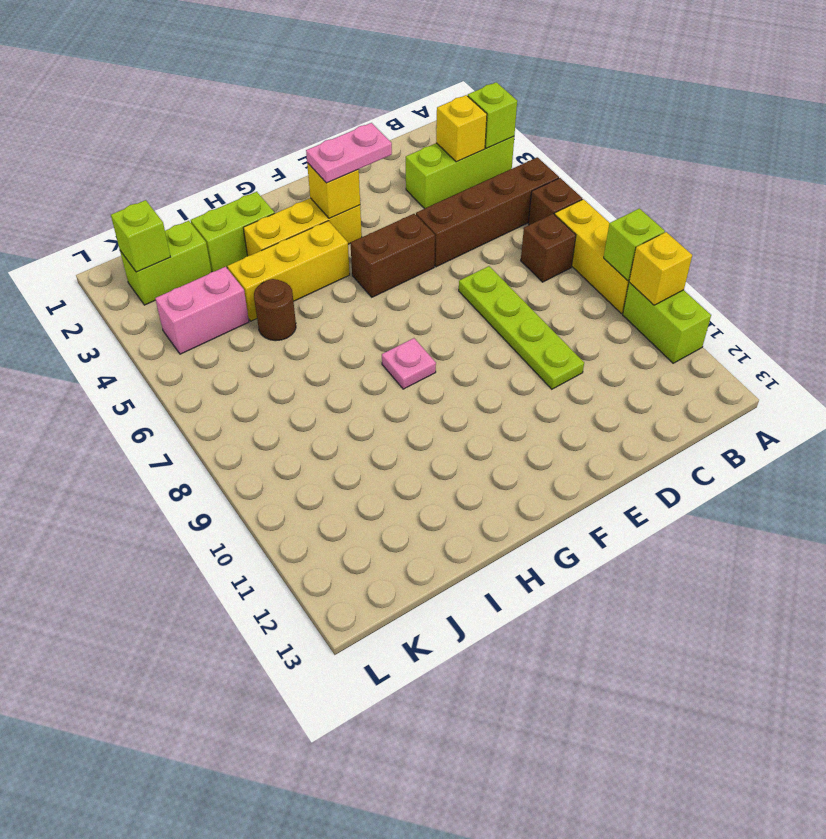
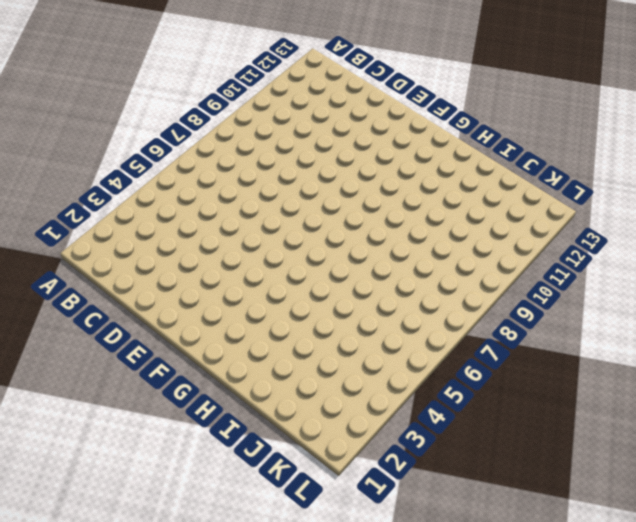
none -> lime brick A3:C3 level 1
none -> brown brick A5:D5 level 1
none -> brown brick A6 level 1

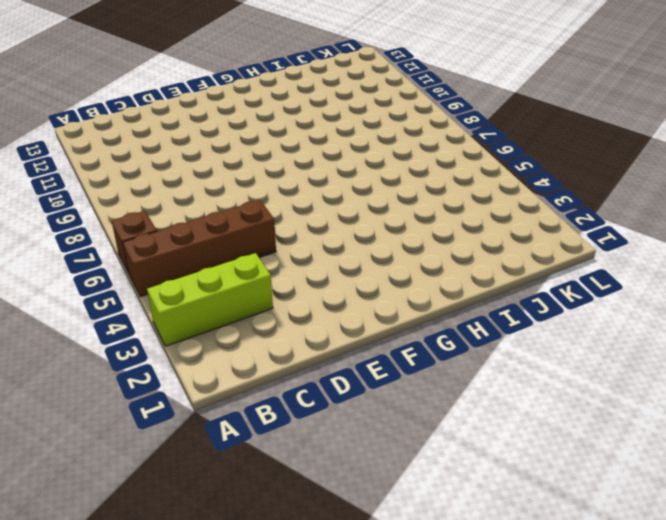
none -> yellow brick A7:A9 level 1
none -> lime brick A10:A11 level 1
none -> brown brick B7 level 1

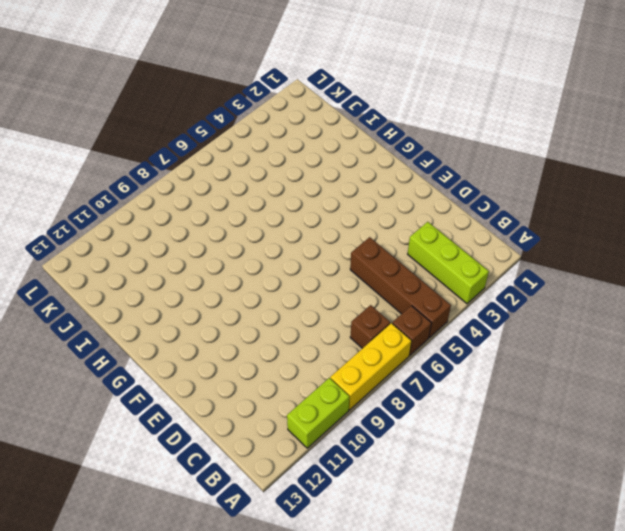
none -> lime plate D7:D10 level 1
none -> brown brick E5:F5 level 1
none -> yellow brick F3:H3 level 1

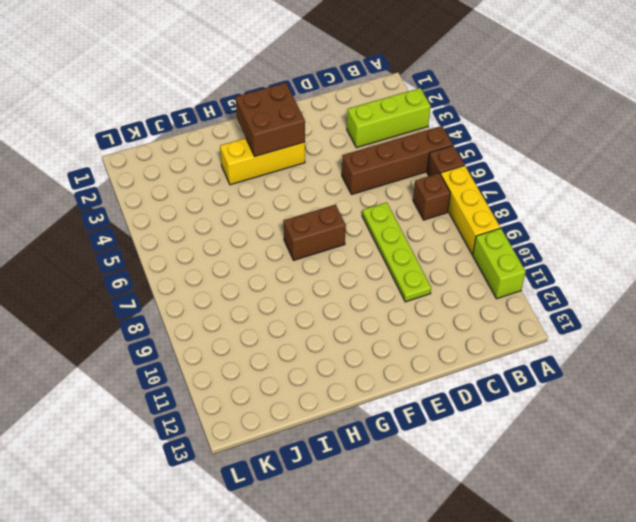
brown brick F2:G3 level 2 -> yellow brick F3 level 2
brown brick F7:G7 level 1 -> brown brick E5:F5 level 1
none -> yellow brick G4:I4 level 1
none -> pink plate G8 level 1
none -> lime brick H2:I2 level 1

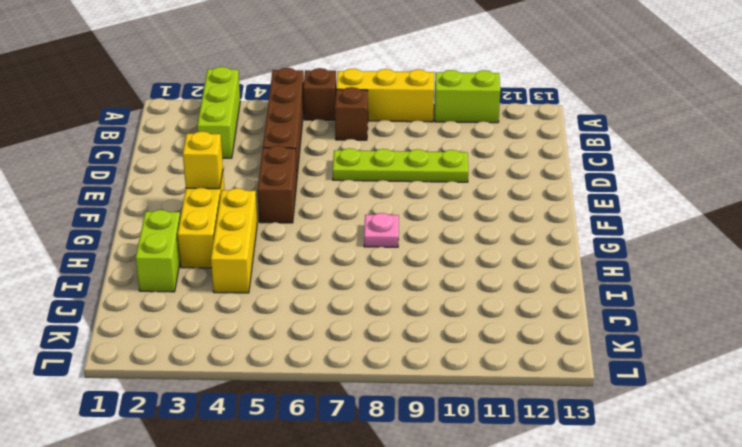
none -> brown round brick I5 level 1
none -> lime brick J2:K2 level 1
none -> pink brick J4:K4 level 1

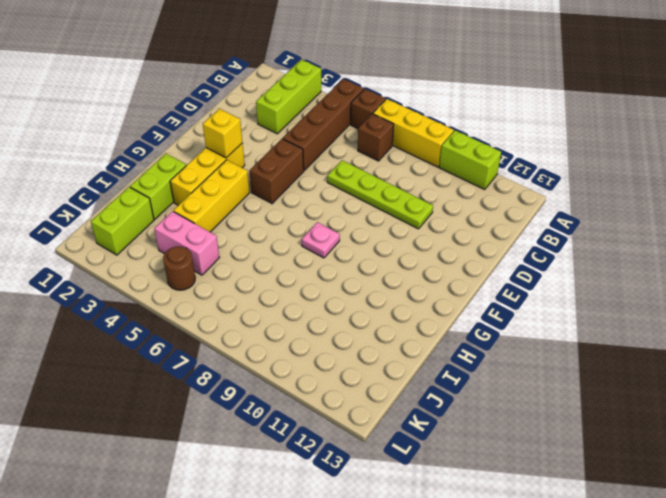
pink brick J4:J5 level 1 -> pink brick J4:K4 level 1
brown round brick K5 level 1 -> brown round brick I5 level 1
none -> lime brick A3 level 2
none -> lime brick A9 level 2
none -> yellow brick A10 level 2

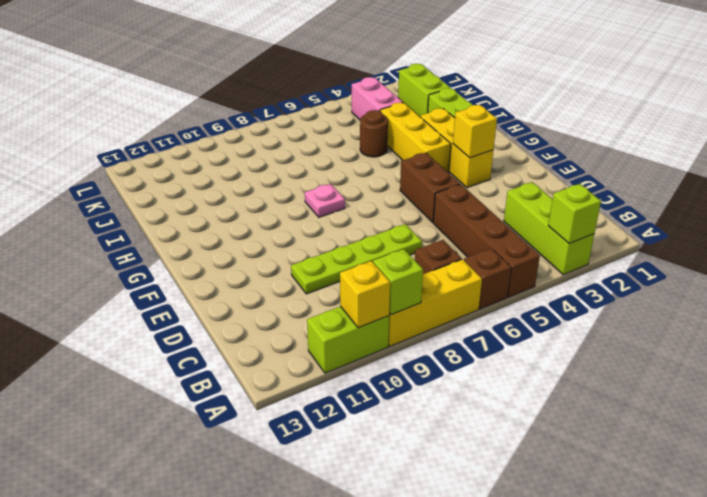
none -> yellow brick B3 level 2
none -> lime brick K2 level 2
none -> pink plate E3:F3 level 3

